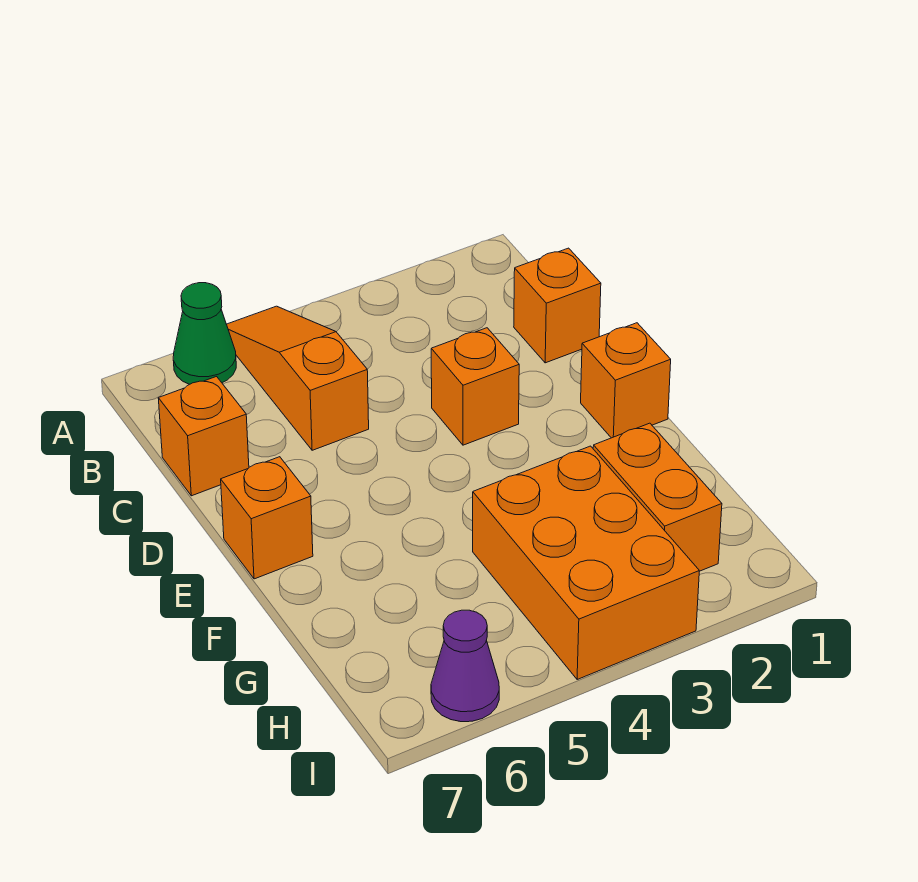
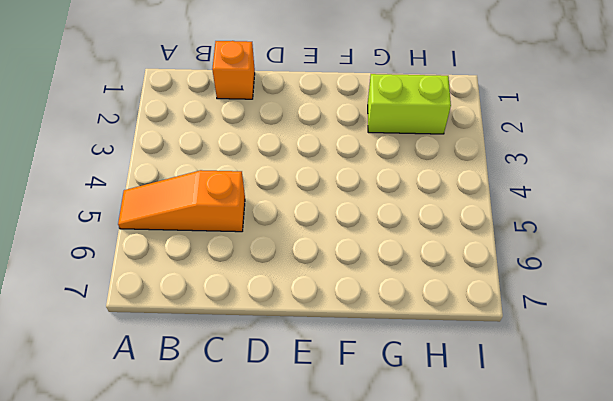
lime brick G2:H2 level 1 -> orange brick G2:H2 level 1
none -> green cone A6 level 1
none -> orange brick C7 level 1

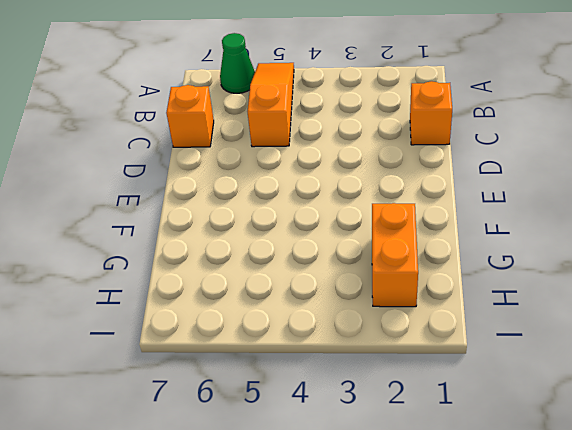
none -> orange brick D3 level 1
none -> orange brick E1 level 1

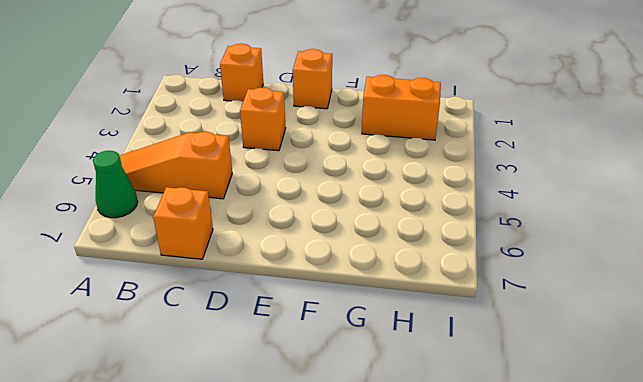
none -> orange brick E7 level 1
none -> orange brick G3:I4 level 1

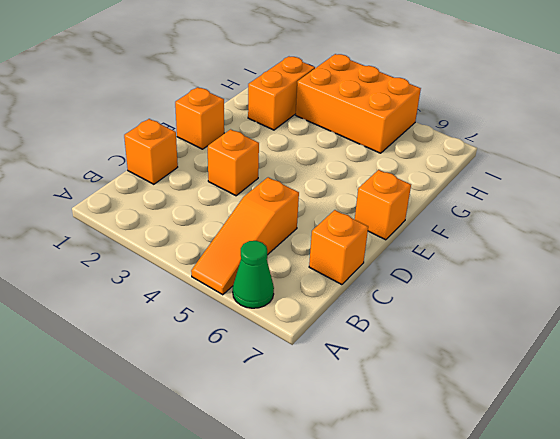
orange brick H3:I5 level 1 -> orange brick G3:I4 level 1
none -> purple cone I6 level 1

